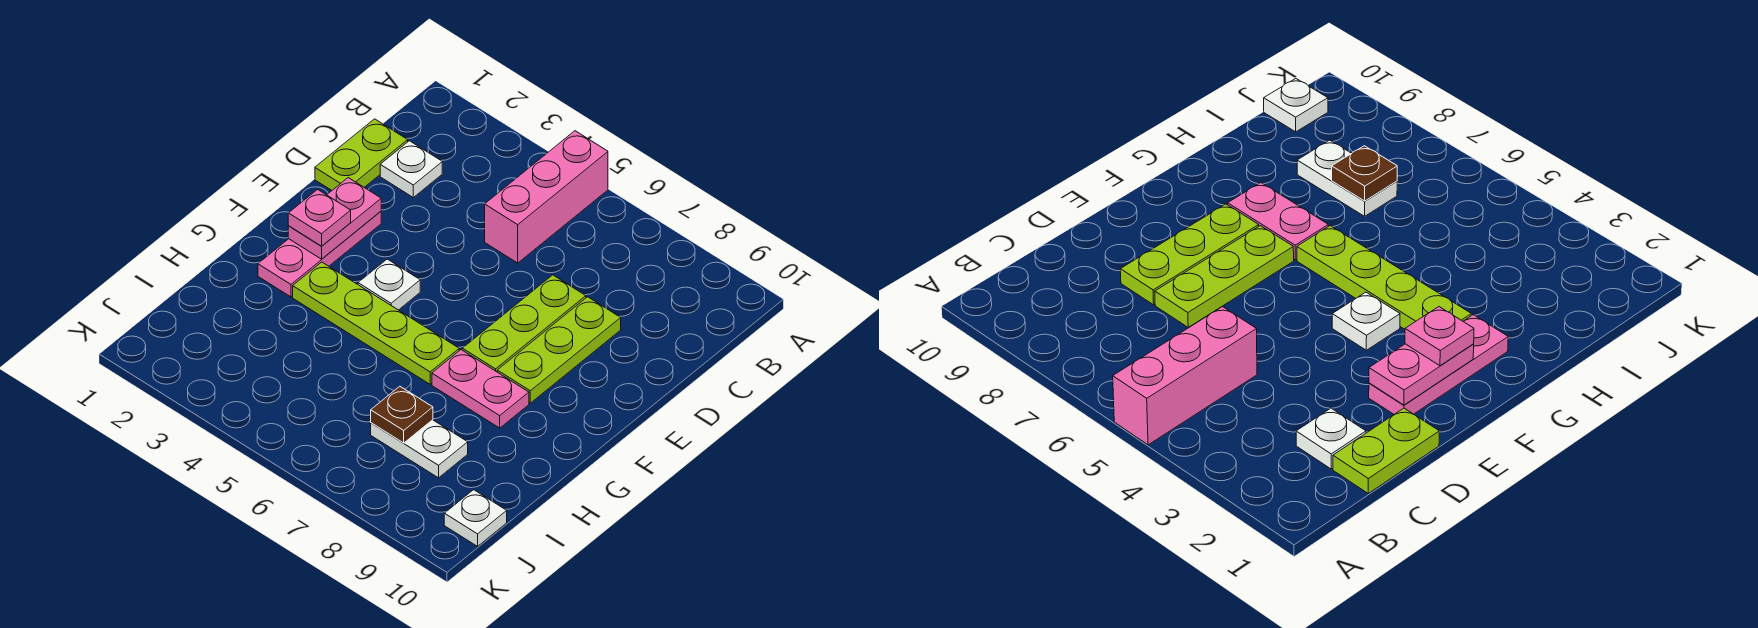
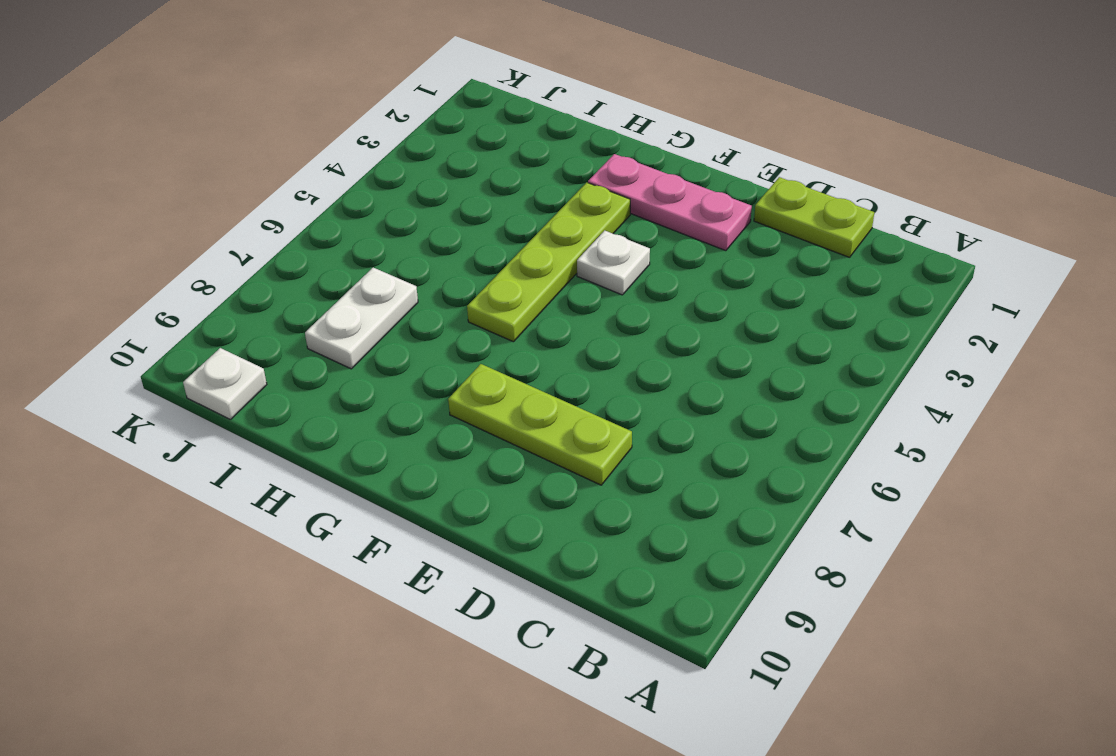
none -> pink brick A5:C5 level 1
none -> white plate C2 level 1
none -> lime plate D7:F7 level 1

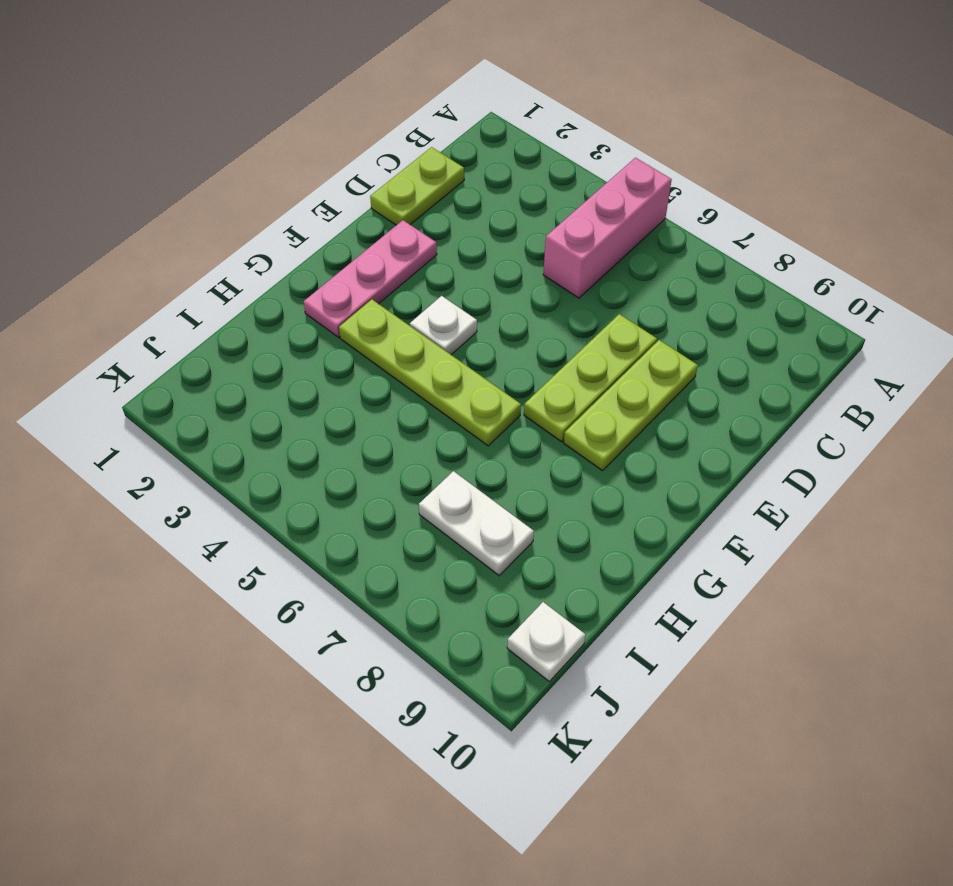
none -> white plate C2 level 1
none -> pink plate G7:G8 level 1
none -> pink plate E2:F2 level 2

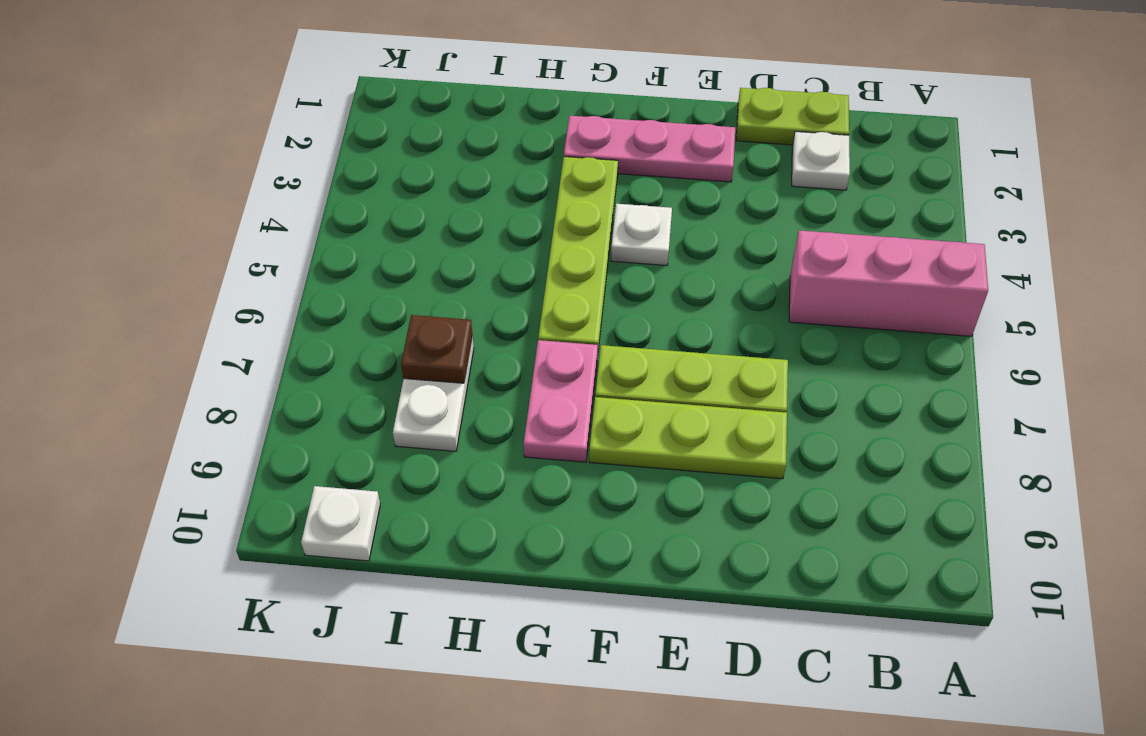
none -> pink plate E2:F2 level 2
none -> pink plate F2 level 3

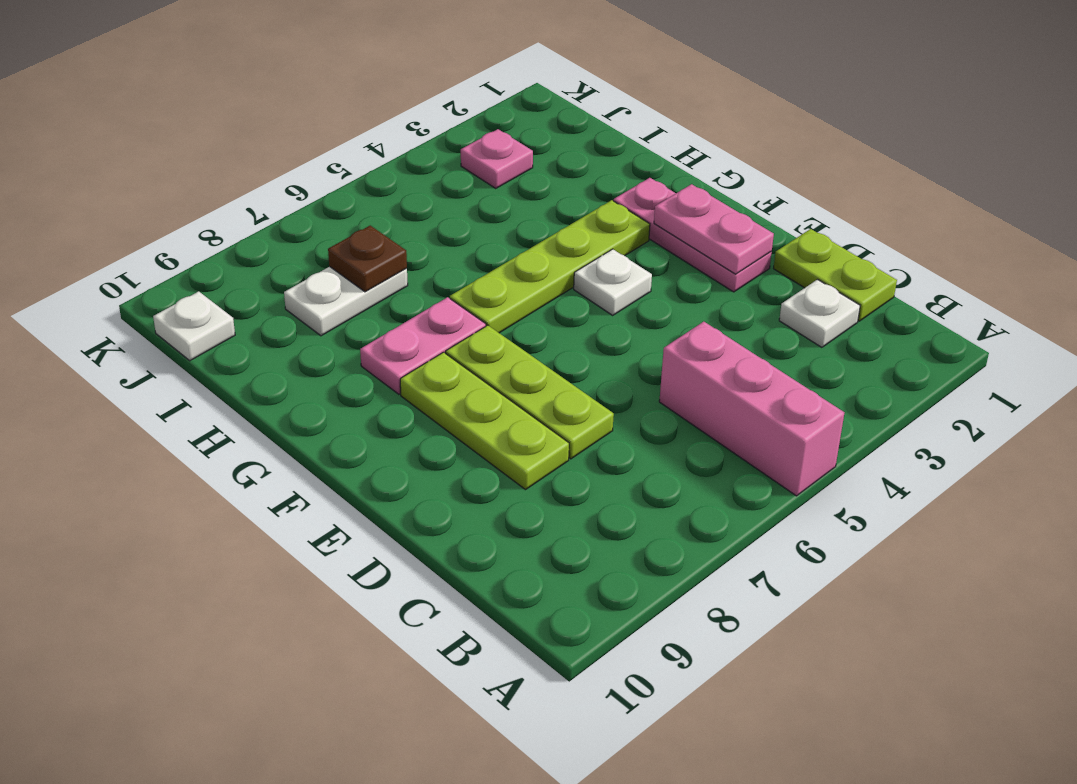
pink plate J3 level 1 -> pink plate F2 level 3

